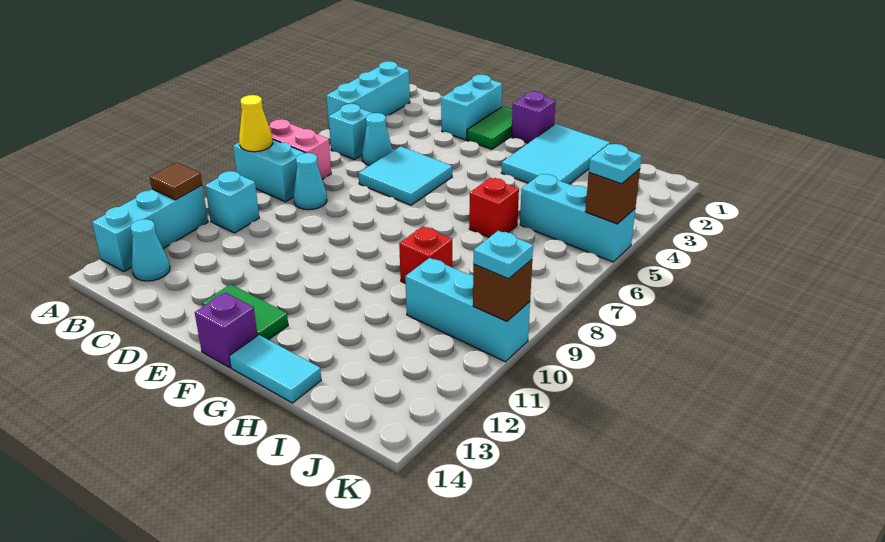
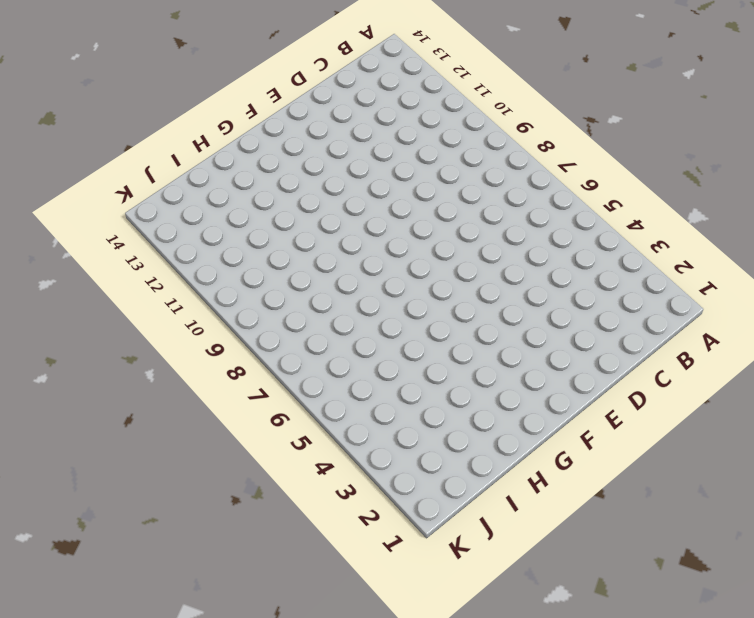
none -> cyan brick A2:A4 level 1
none -> pink brick A7:B7 level 1
none -> cyan brick A8:B8 level 1

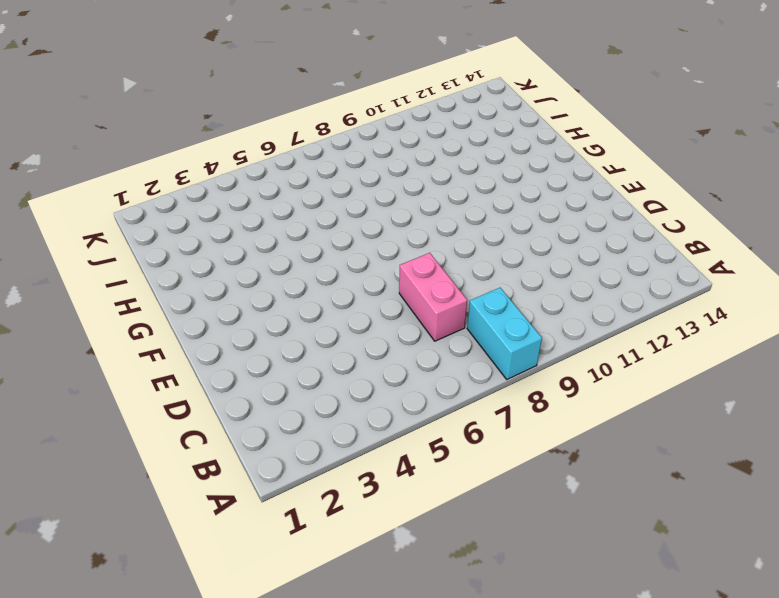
pink brick C7:D7 level 1 -> pink brick A7:B7 level 1
none -> cyan brick A2:A4 level 1
none -> cyan brick A11:A13 level 1
none -> cyan brick B5 level 1

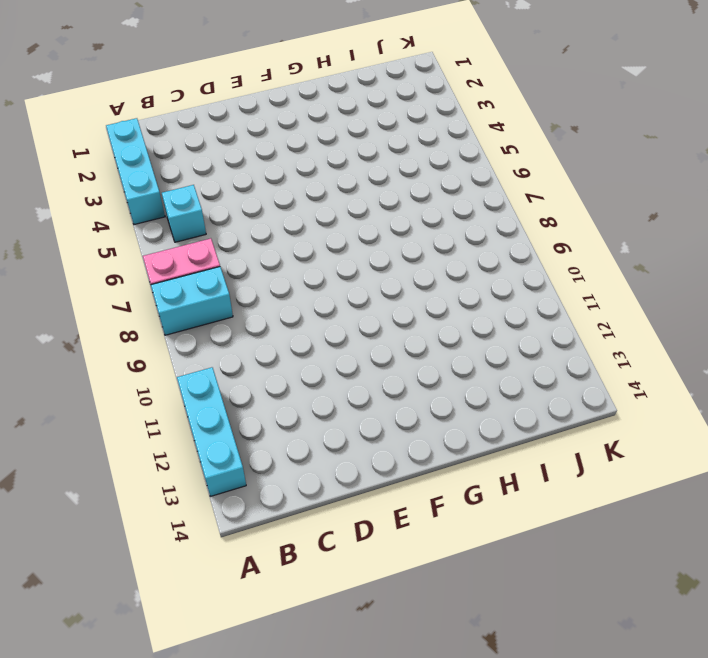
none -> cyan brick B10 level 1
none -> cyan cone B13 level 1
none -> cyan cone C5 level 1

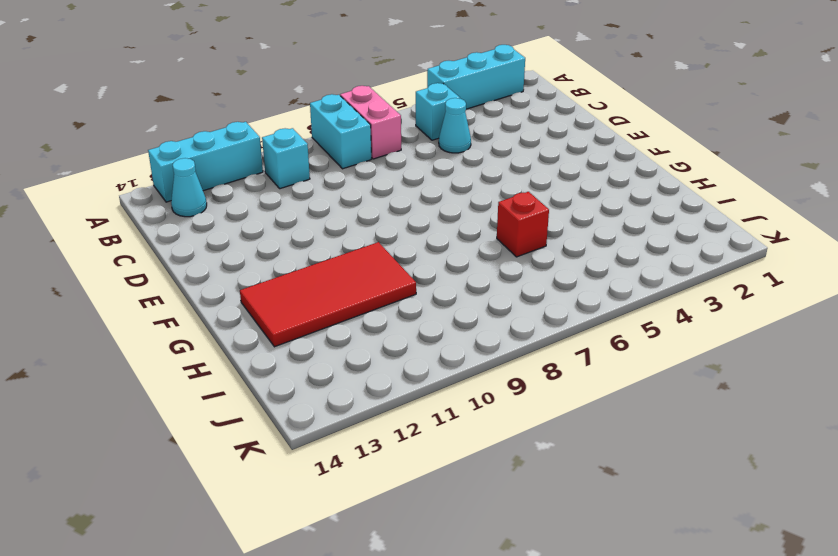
red tile G10:H13 level 1 -> none
none -> cyan cone C8 level 1
none -> cyan brick D1:D2 level 1
none -> cyan tile D5:E6 level 1

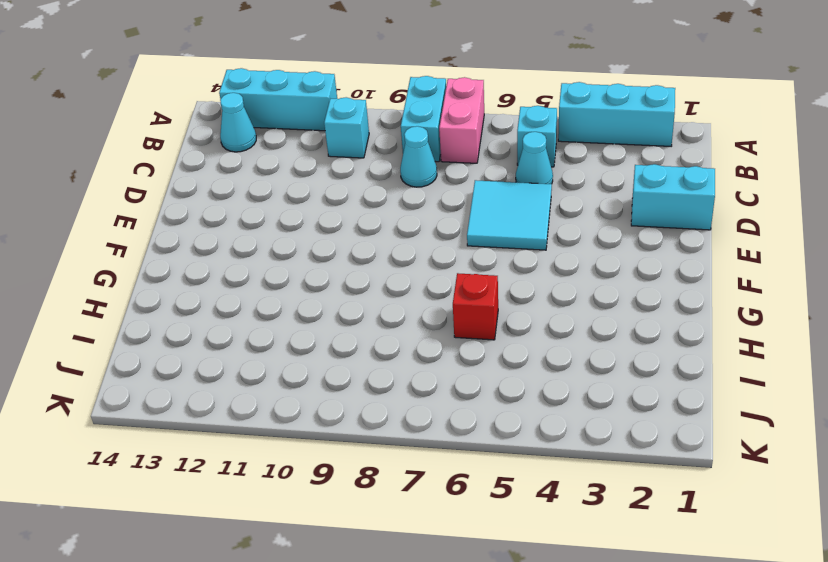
none -> green tile E1:E2 level 1
none -> green tile E13:F13 level 1
none -> purple brick F1 level 1

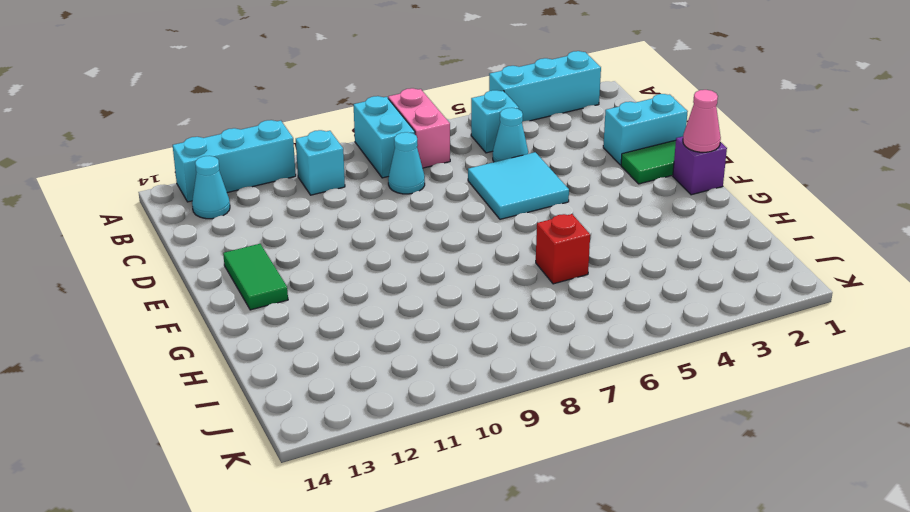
pink cone F1 level 2 -> none
none -> purple brick F14 level 1
none -> cyan tile G1:H3 level 1
none -> cyan tile G14:H14 level 1

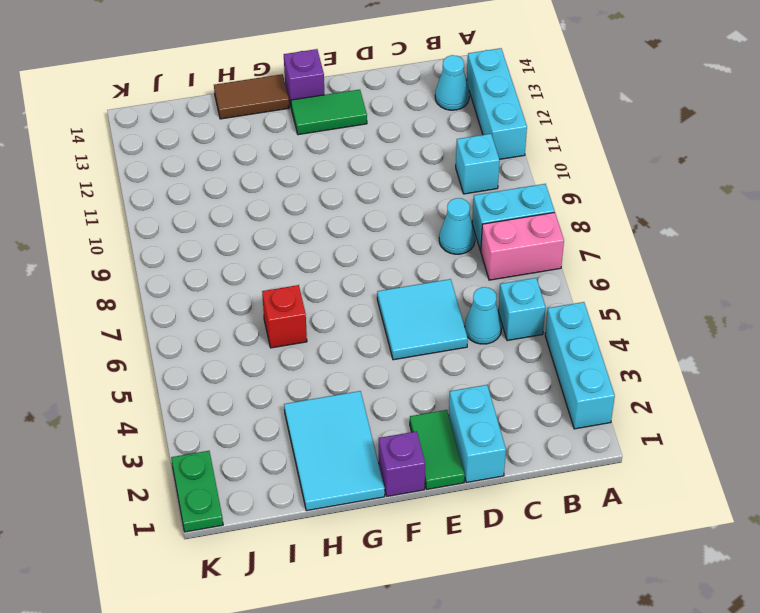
brown tile G14:H14 level 1 -> cyan tile G14:H14 level 1
green plate K1:K2 level 1 -> none
none -> red brick H9 level 1
none -> cyan brick I5:K5 level 1
none -> cyan brick I10:K10 level 1

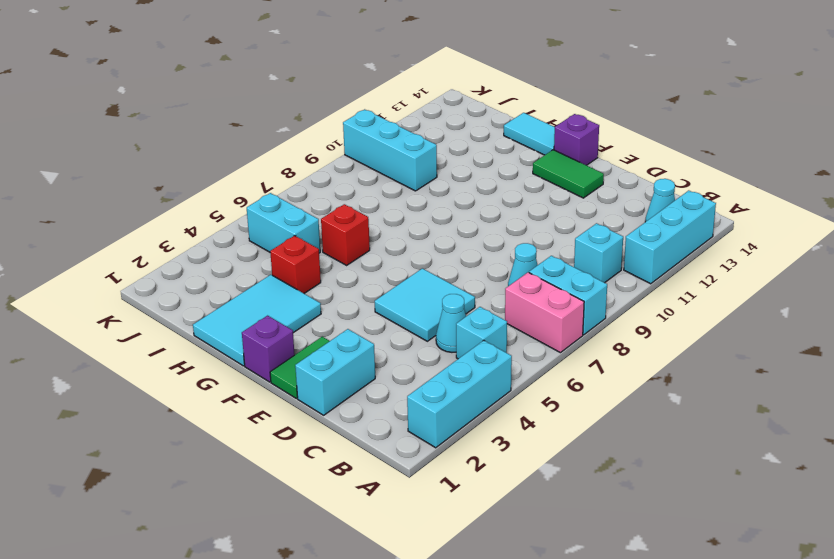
red brick H4 level 1 -> red brick H9 level 1
cyan brick I5:J5 level 1 -> cyan brick I5:K5 level 1
none -> yellow cone A8 level 2
none -> brown tile A11 level 2
none -> brown brick K5 level 2

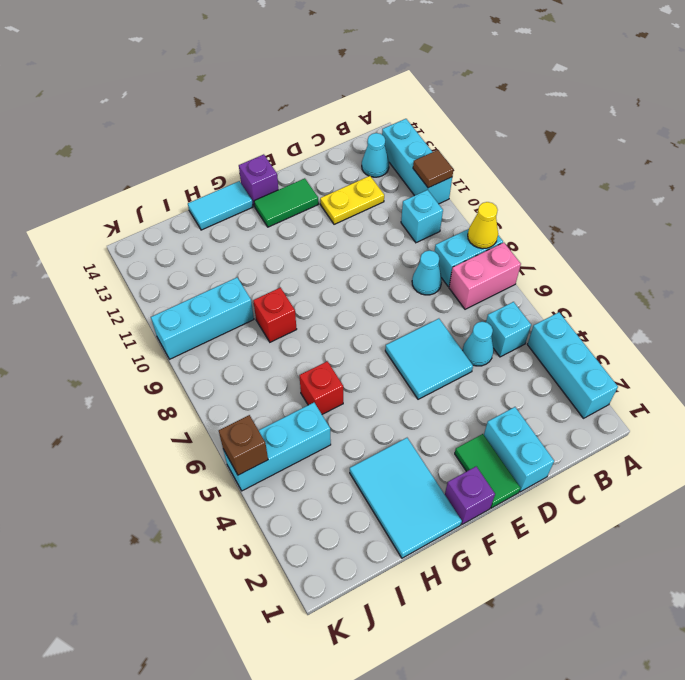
yellow plate C12:D12 level 1 -> none
none -> brown brick K10 level 2
none -> cyan plate K5 level 3
none -> cyan plate K10 level 3

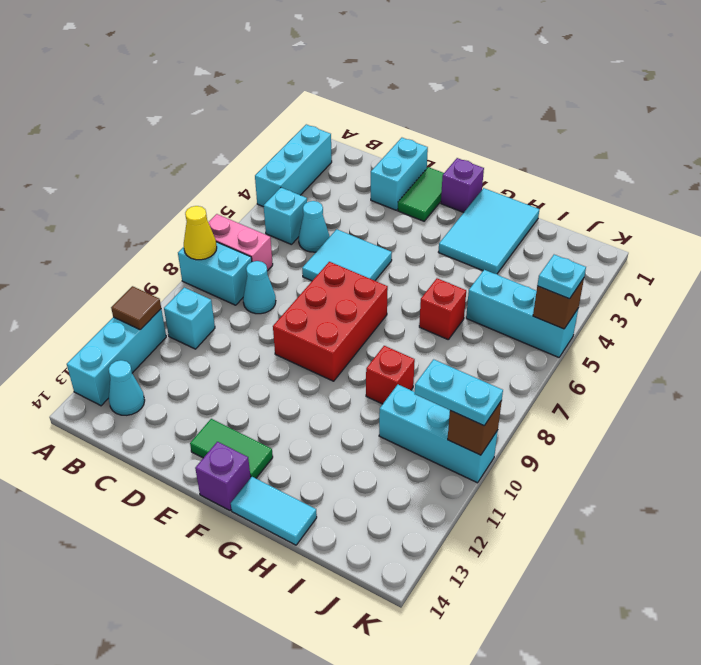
red brick E7:F9 level 1 -> none
cyan plate J10:K10 level 3 -> cyan plate K10 level 3

